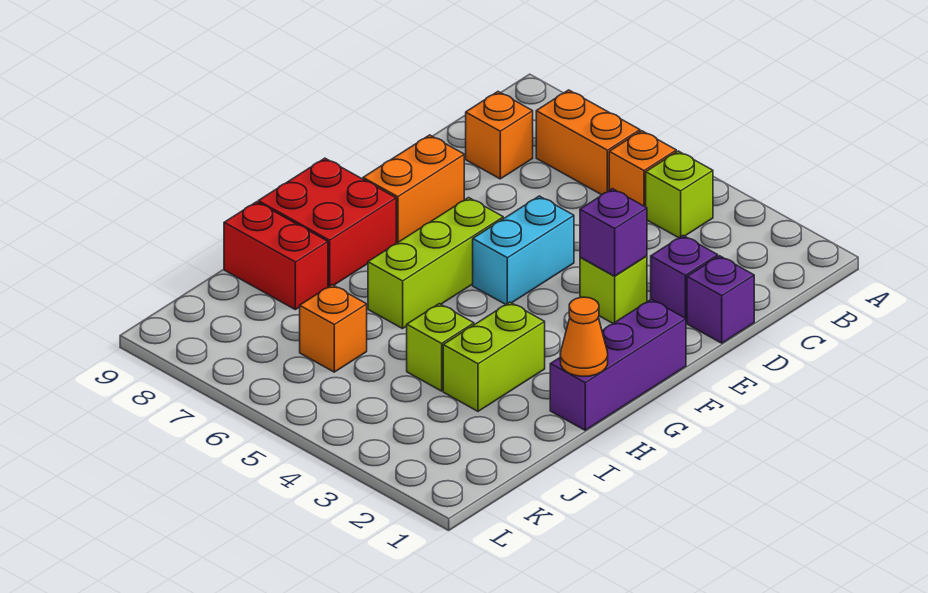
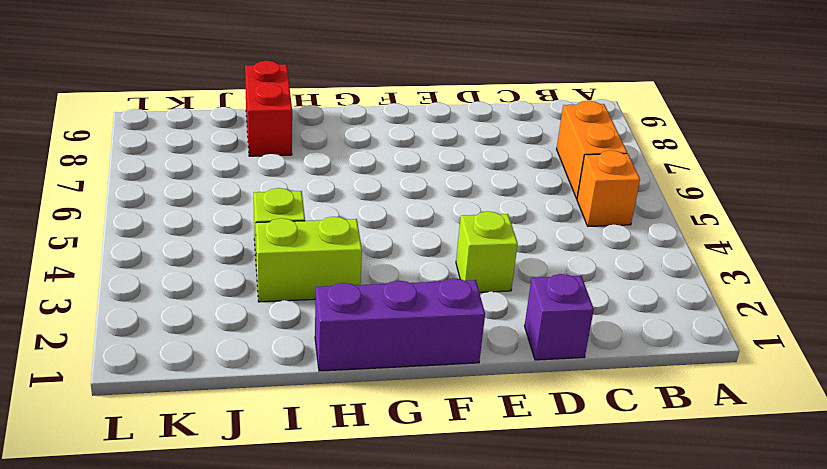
none -> lime brick B4 level 1
none -> orange brick C8 level 1
none -> purple brick D2 level 1

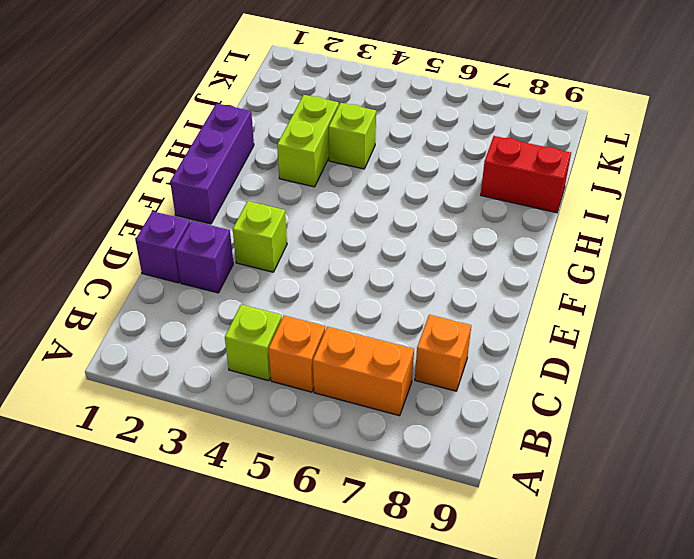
none -> cyan brick E5:F5 level 1
none -> orange brick E8:F8 level 1
none -> lime brick F6:H6 level 1

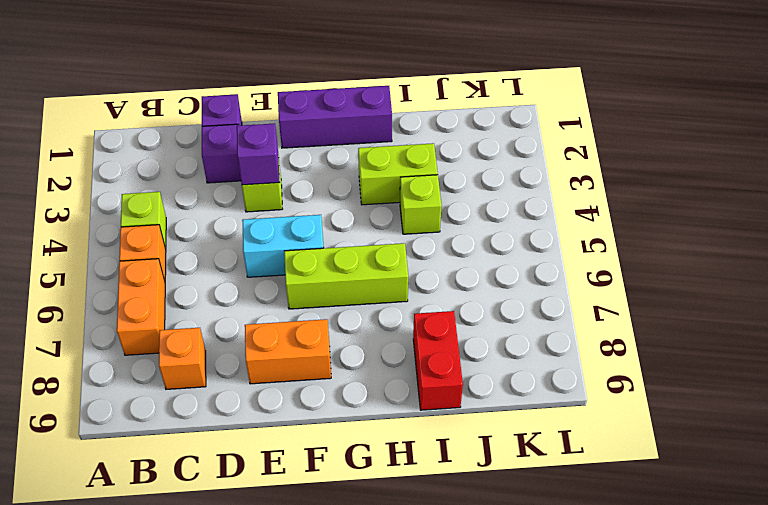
none -> red brick G8:H9 level 1
none -> orange brick J6 level 1
none -> orange cone H1 level 2

